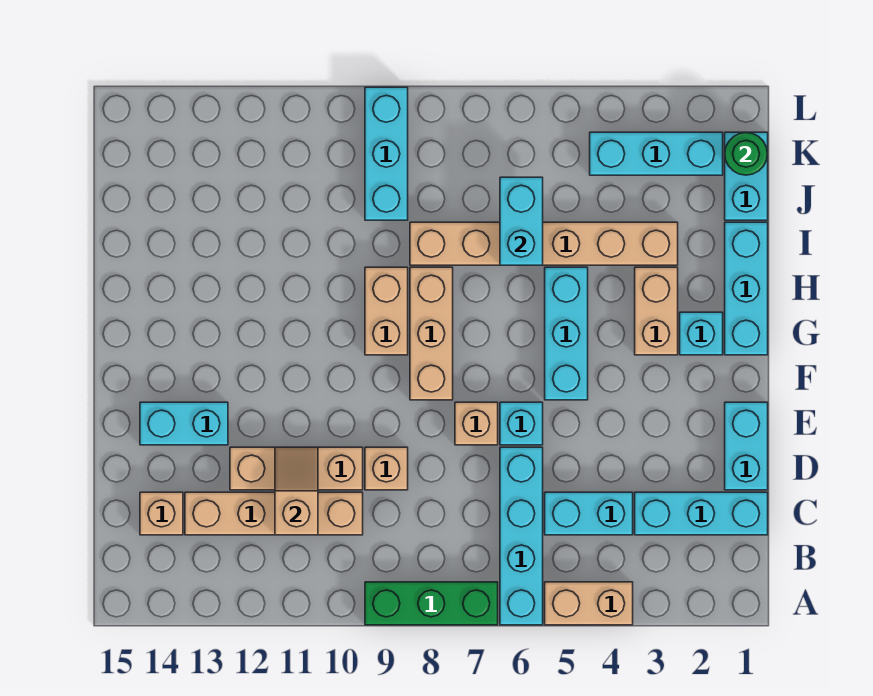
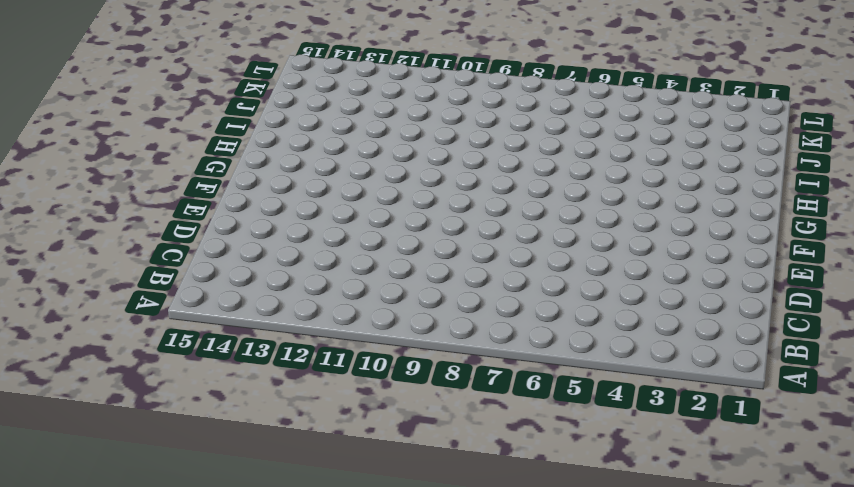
none -> tan brick A4:A5 level 1
none -> cyan brick A6:D6 level 1
none -> green brick A7:A9 level 1

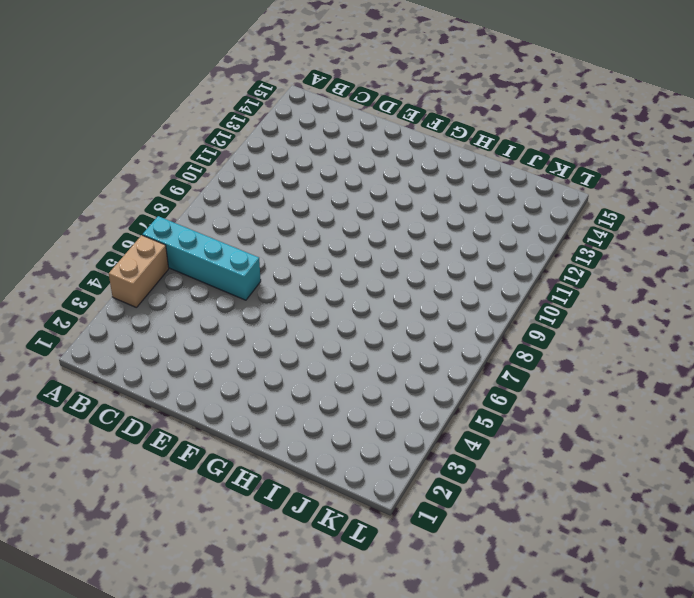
none -> green brick A7:A9 level 1
none -> cyan brick C1:C3 level 1
none -> cyan brick C4:C5 level 1

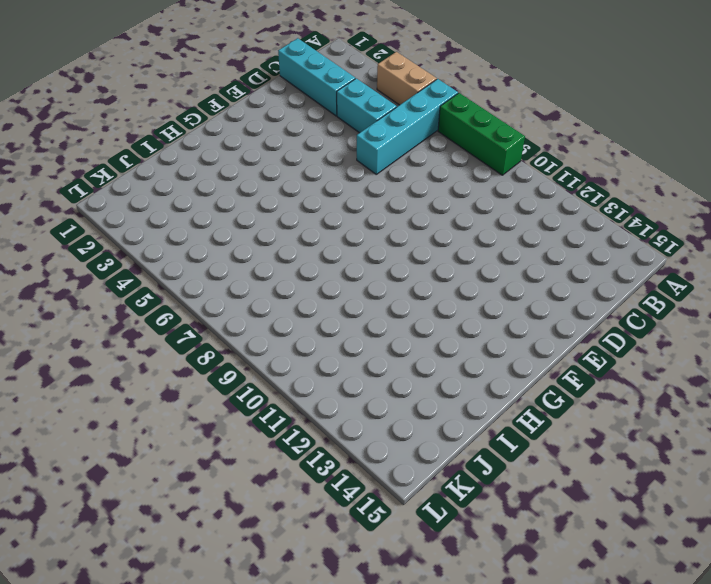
none -> tan brick C10:C13 level 1
none -> tan brick C14 level 1
none -> cyan brick D1:E1 level 1

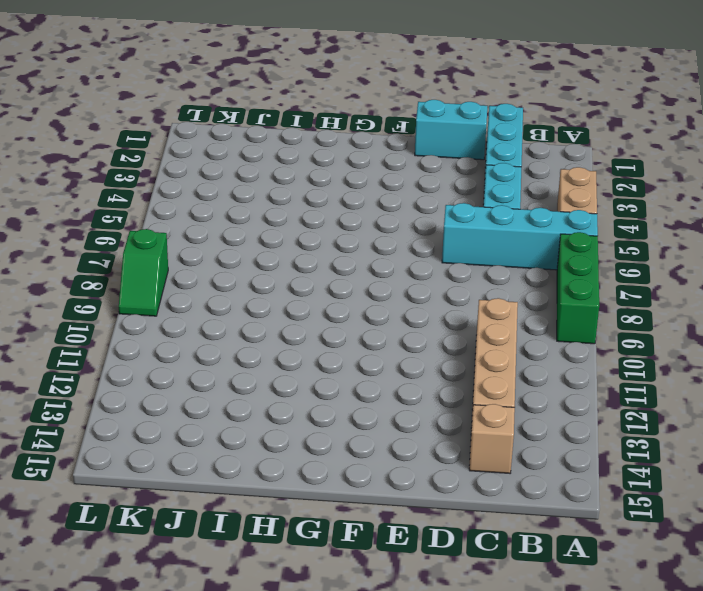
green slope L8:L9 level 1 top 8 -> cyan brick J9:L9 level 1
none -> tan brick D9 level 1
none -> tan brick D10:D12 level 1
none -> cyan brick E6 level 1

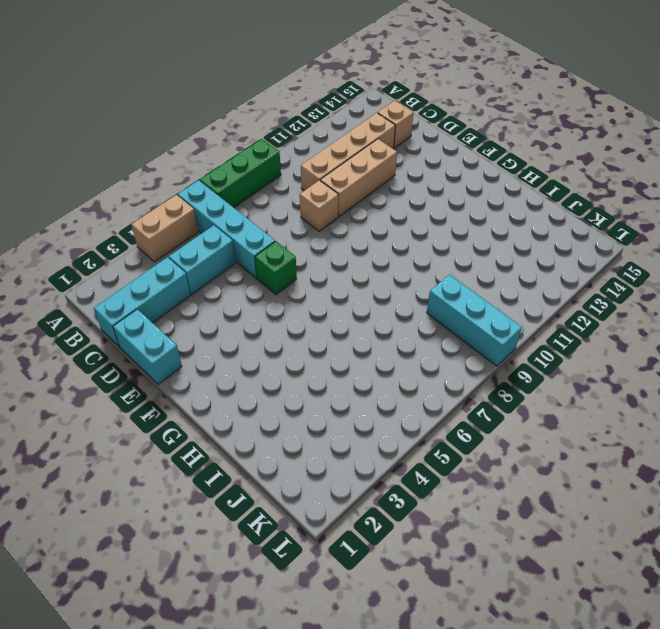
green brick E6 level 1 -> cyan brick E6 level 1
none -> tan brick E7 level 1
none -> cyan brick E13:E14 level 1
none -> cyan brick F5:H5 level 1

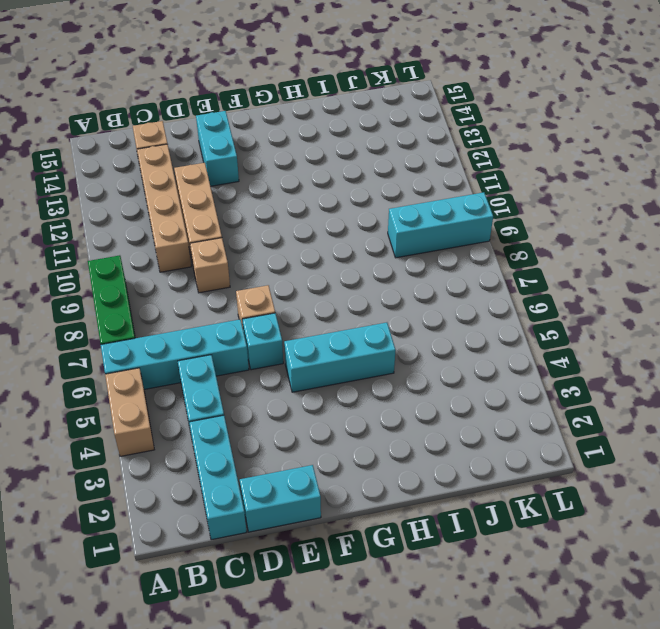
none -> tan brick F8:H8 level 1
none -> cyan brick G1:I1 level 1
none -> cyan brick G2 level 1

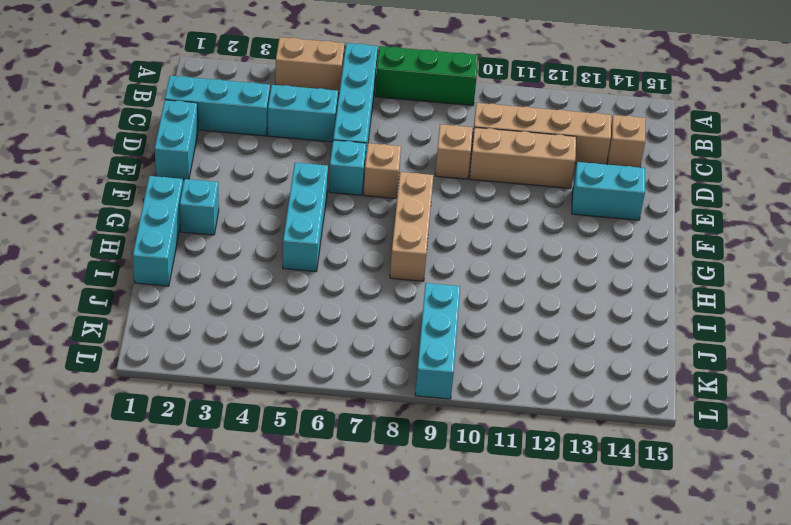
none -> tan brick G3:H3 level 1
none -> tan brick G9:H9 level 1
none -> tan brick I3:I8 level 1

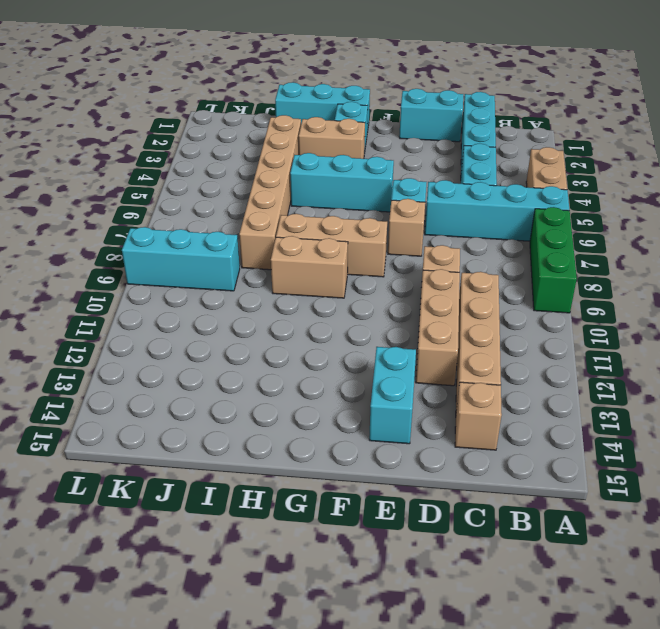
none -> cyan brick J1:K1 level 1
none -> cyan brick K2:K4 level 1
none -> tan slope C11:D11 level 2 top C

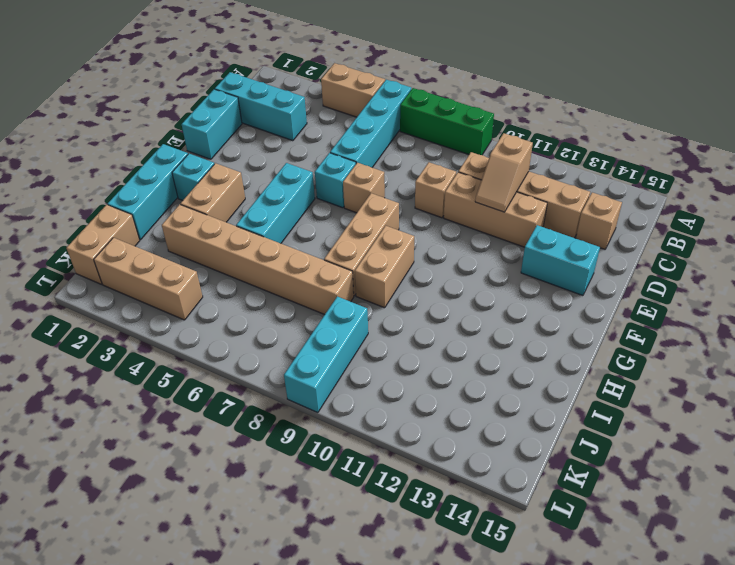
tan brick J1:K1 level 1 -> cyan brick J1:K1 level 1
tan brick K2:K4 level 1 -> cyan brick K2:K4 level 1
none -> cyan brick C4:C5 level 1
none -> cyan brick I6:J6 level 2
none -> green round brick K1 level 2

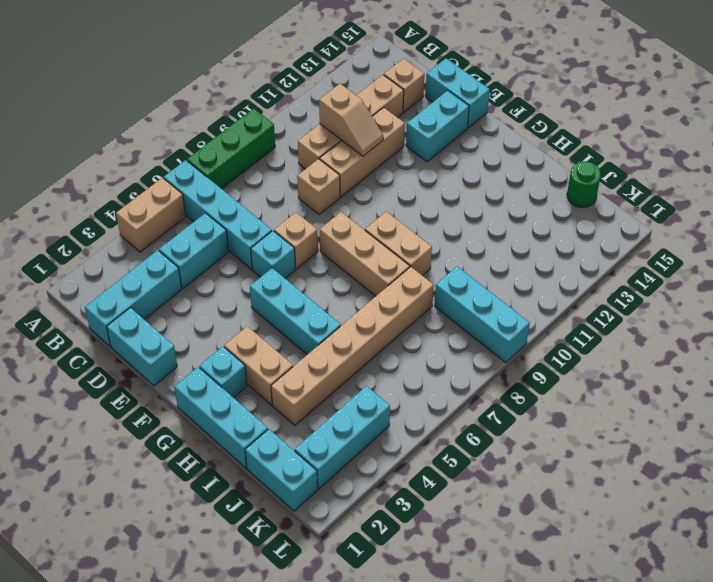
cyan brick D15:E15 level 1 -> cyan brick I6:J6 level 2
green round brick J15 level 1 -> green round brick K1 level 2

